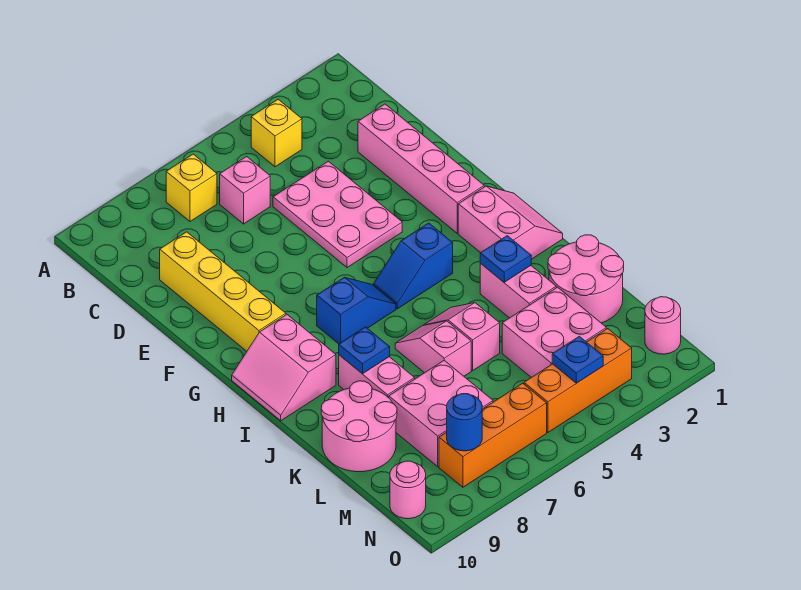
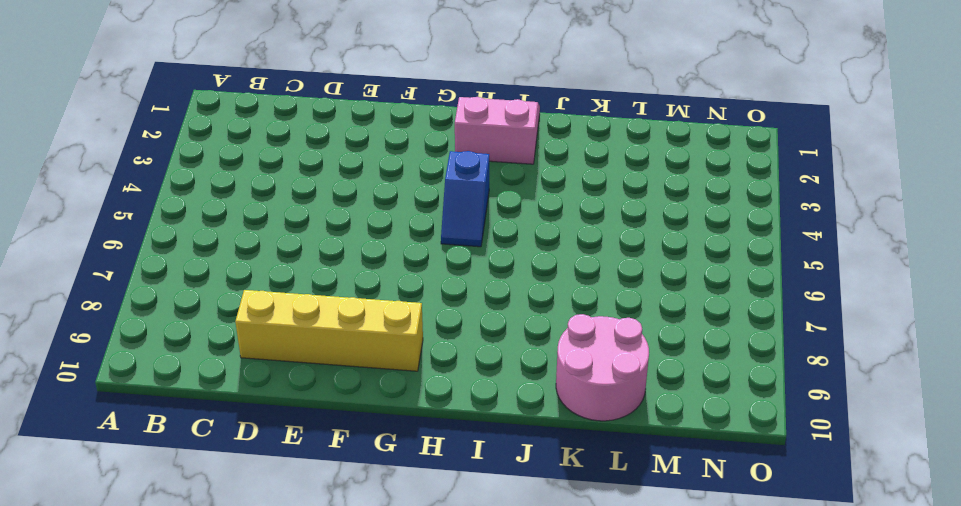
none -> yellow brick B4 level 1
none -> yellow brick B7 level 1
none -> pink brick C6 level 1

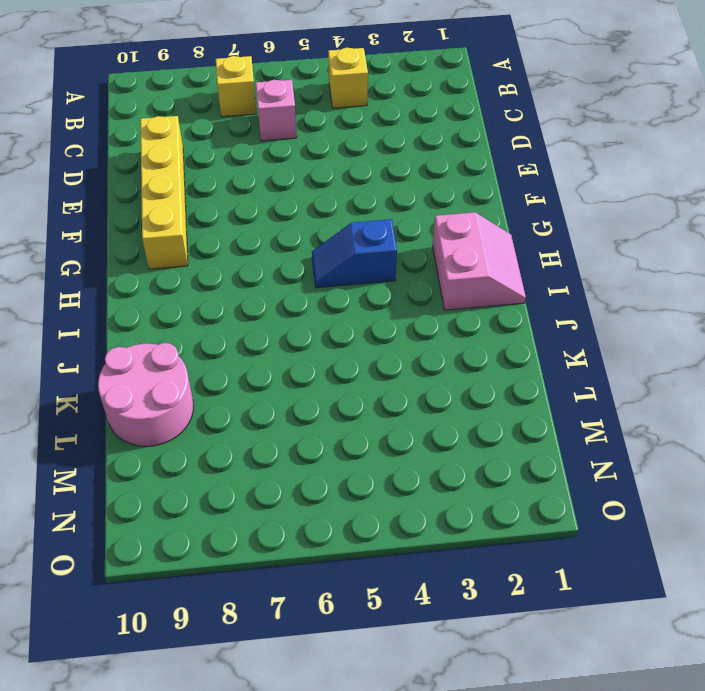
none -> pink brick D2:G2 level 1
none -> pink plate D4:F5 level 1
none -> blue slope H6:H7 level 1 top 7

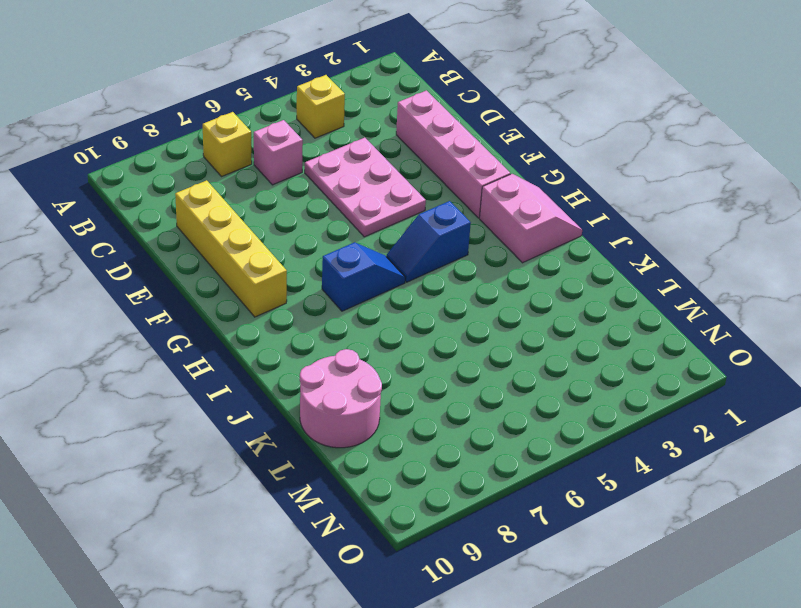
none -> pink slope H9:I10 level 1 top 9
none -> pink brick J3:K3 level 1
none -> pink slope J5:K5 level 1 top K

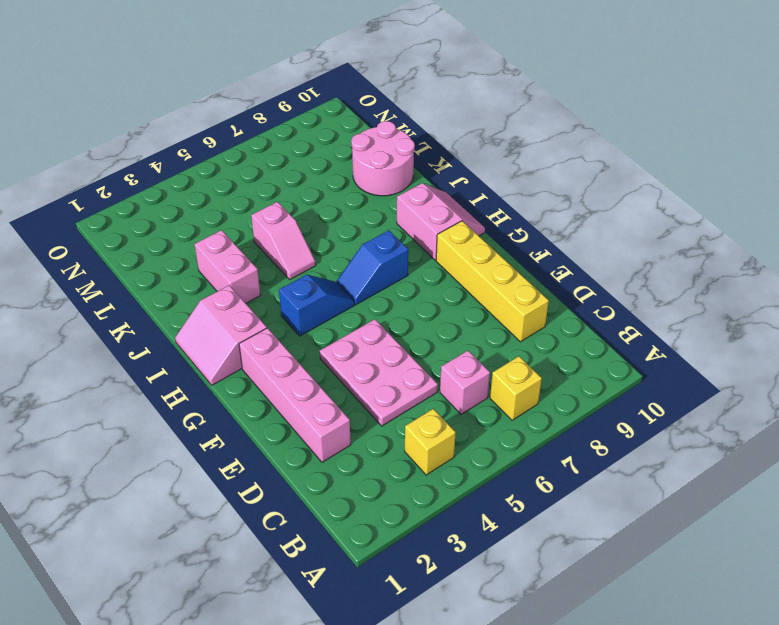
none -> pink slope J6:K6 level 1 top K
none -> pink brick J8:K8 level 1
none -> pink round brick K1:L2 level 1

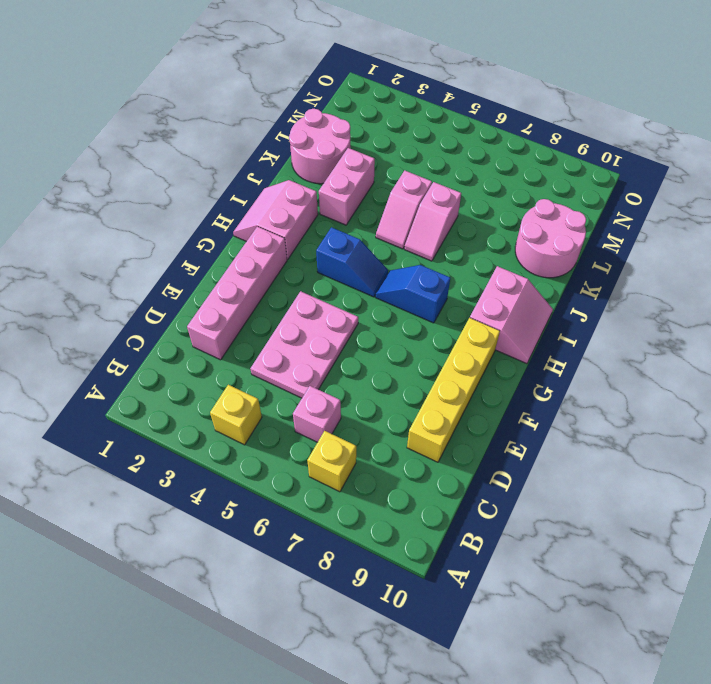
none -> pink brick J8:K8 level 1
none -> pink brick L3:M4 level 1
none -> pink brick L7:M8 level 1

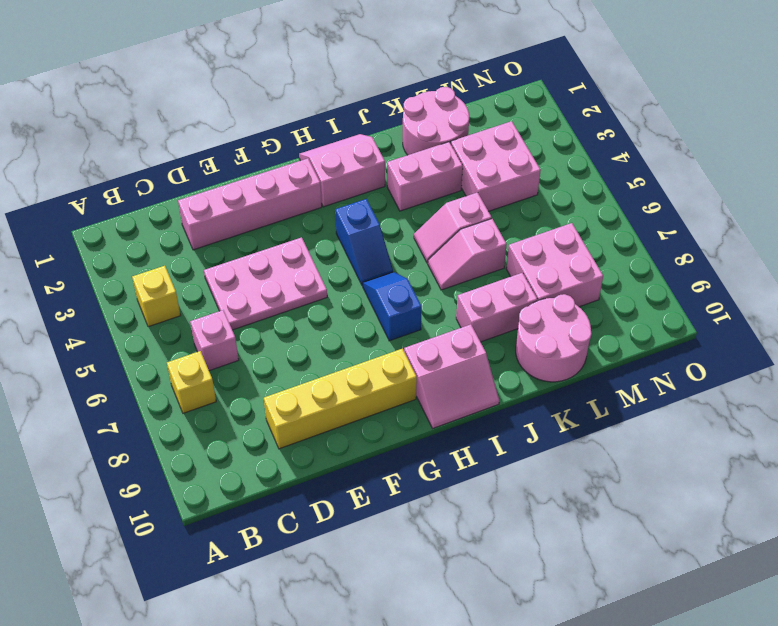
none -> pink round brick N1 level 1
none -> orange brick N3:N5 level 1
none -> orange brick N6:N8 level 1

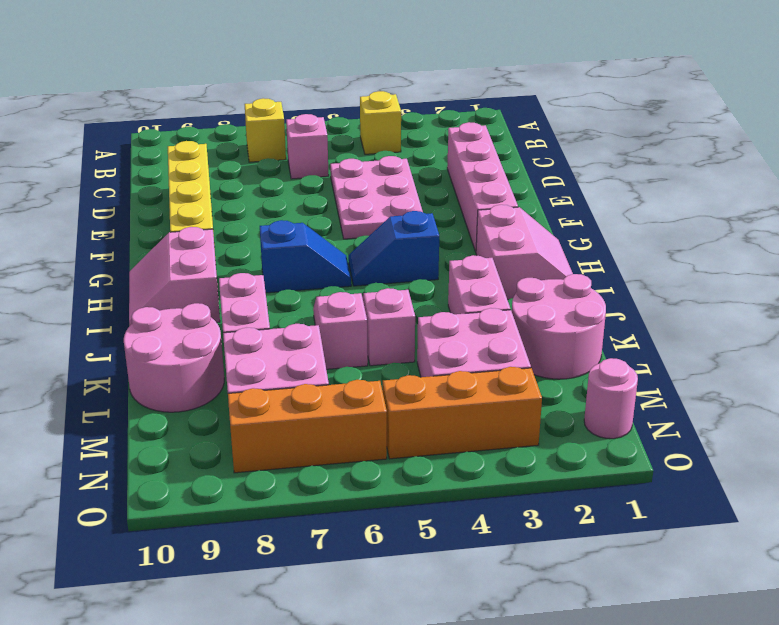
none -> pink round brick N10 level 1
none -> blue plate J3 level 2
none -> blue plate J8 level 2

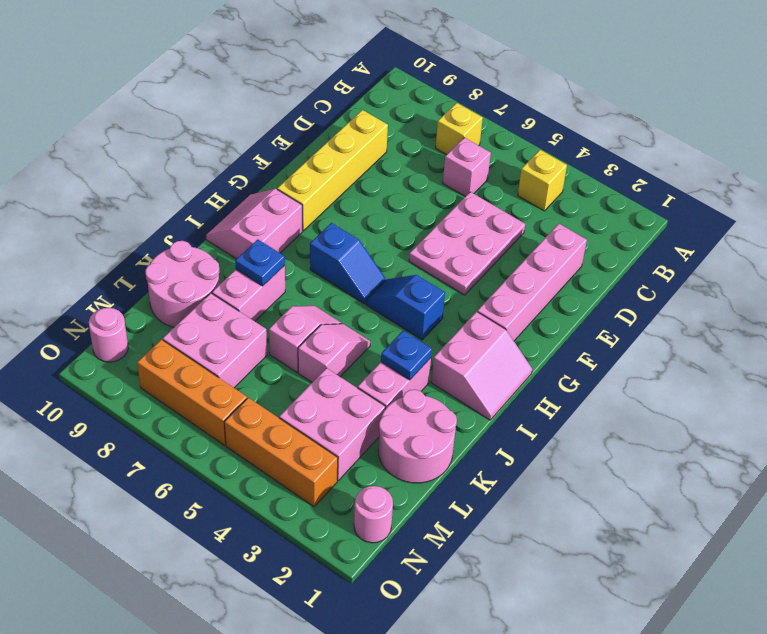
none -> blue plate N4 level 2
none -> blue round brick N8 level 2

